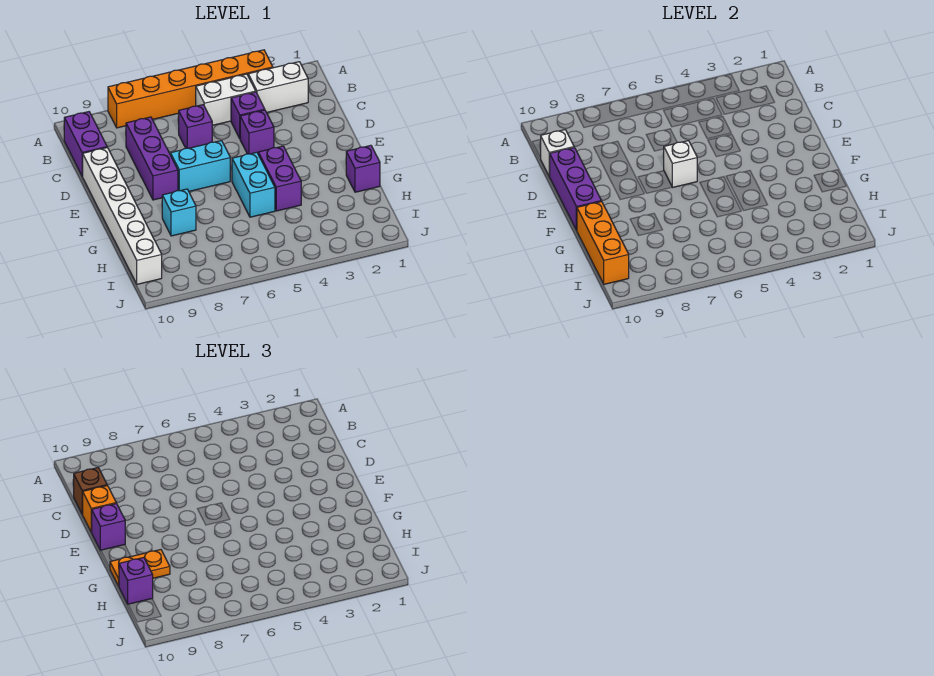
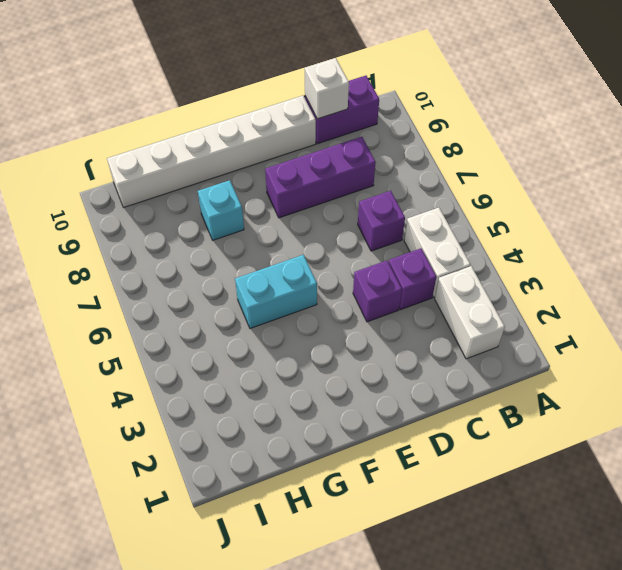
none -> orange brick A3:A8 level 1
none -> cyan brick E6:E7 level 1
none -> purple brick F4:G4 level 1

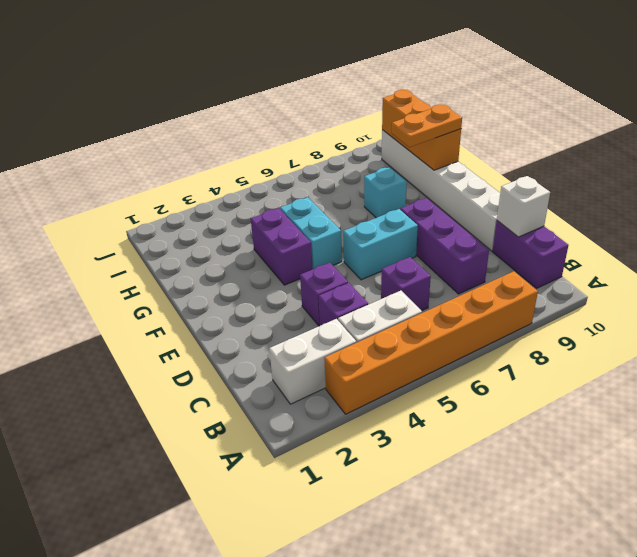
none -> purple brick G1 level 1
none -> purple brick D10:F10 level 2
none -> white brick E6 level 2

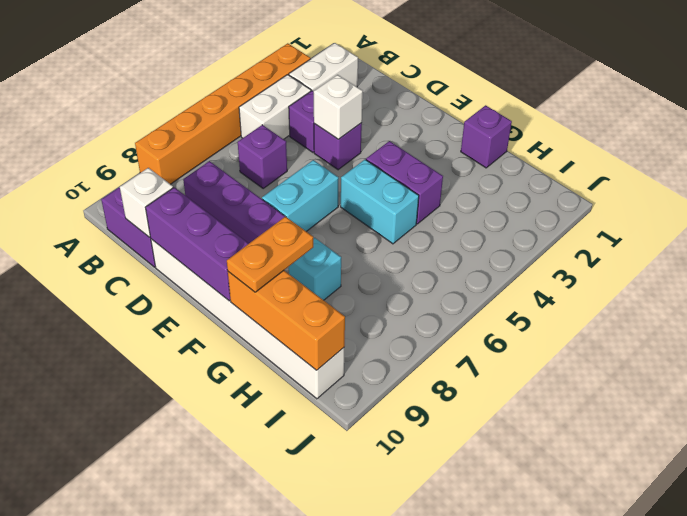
white brick D4 level 2 -> white brick E6 level 2
none -> brown brick C10 level 3
none -> orange brick D10 level 3
none -> purple brick E10 level 3

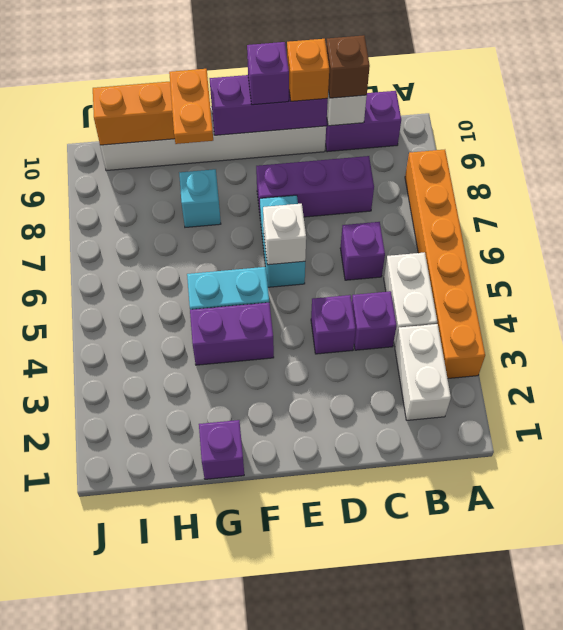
none -> purple brick H10 level 3

